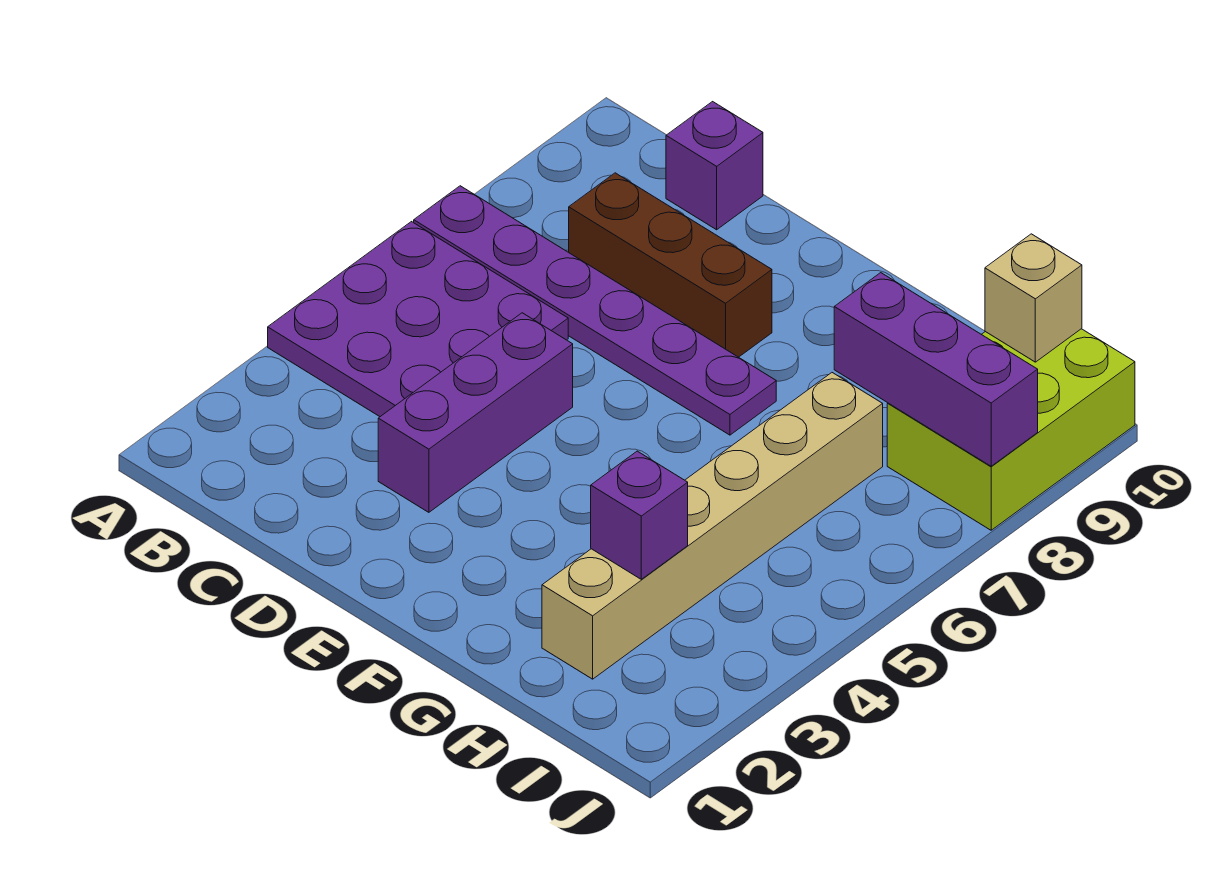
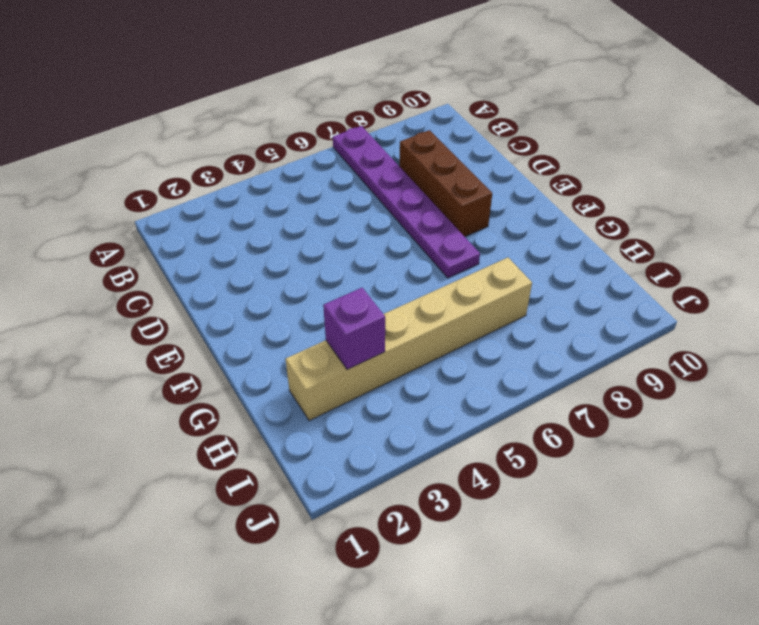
none -> purple plate A4:C6 level 1
none -> purple brick C10 level 1

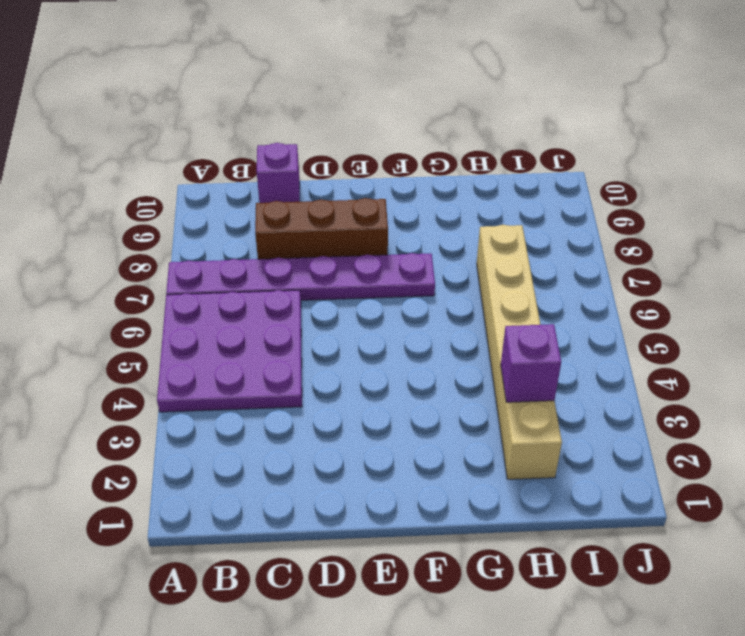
none -> purple brick D3:D5 level 1
none -> lime brick I8:J10 level 1

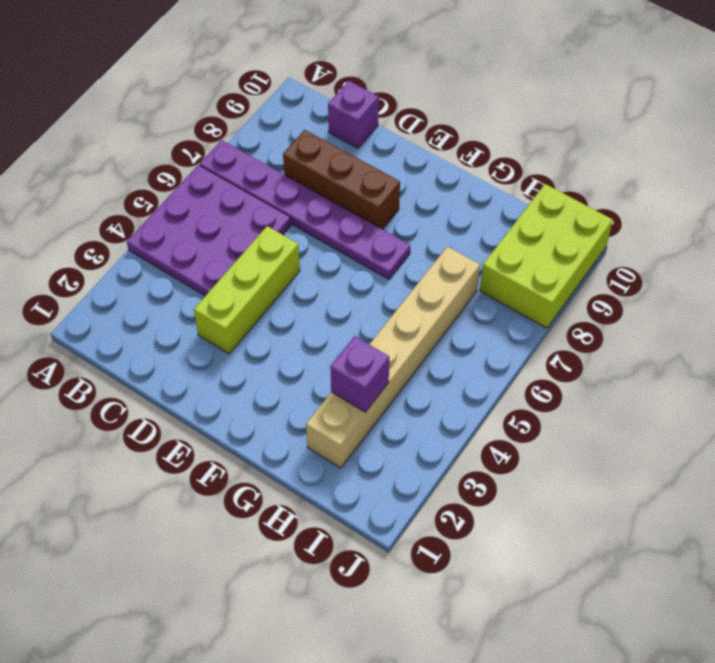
lime brick D3:D5 level 1 -> purple brick D3:D5 level 1
none -> purple brick H8:J8 level 2
none -> tan brick I10 level 2

